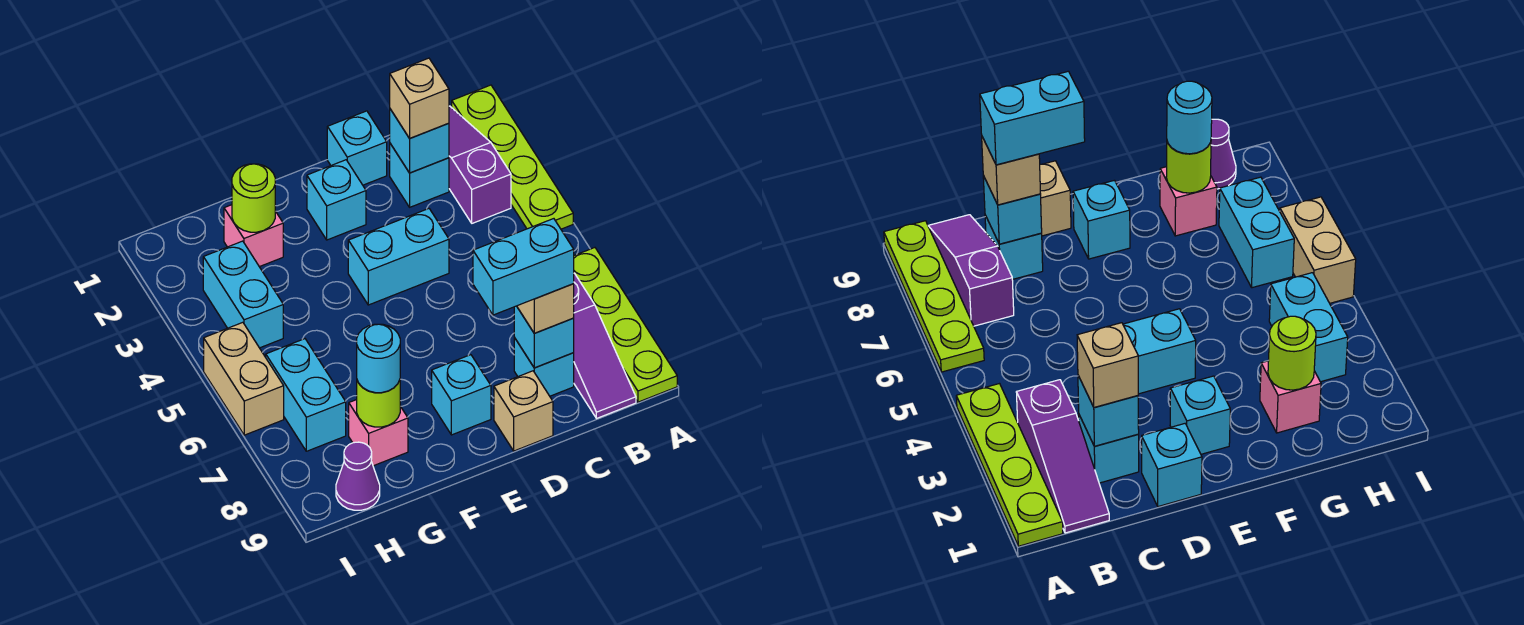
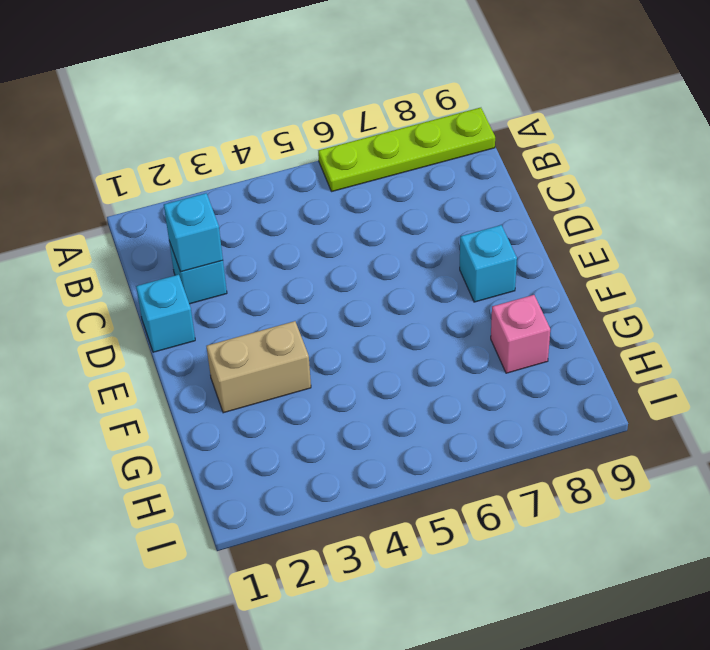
tan brick F2:F3 level 1 -> tan brick I5:I6 level 1
none -> lime plate A1:A4 level 1
none -> purple slope B1:B3 level 1 top 3
none -> purple slope B7:B9 level 1 top 7

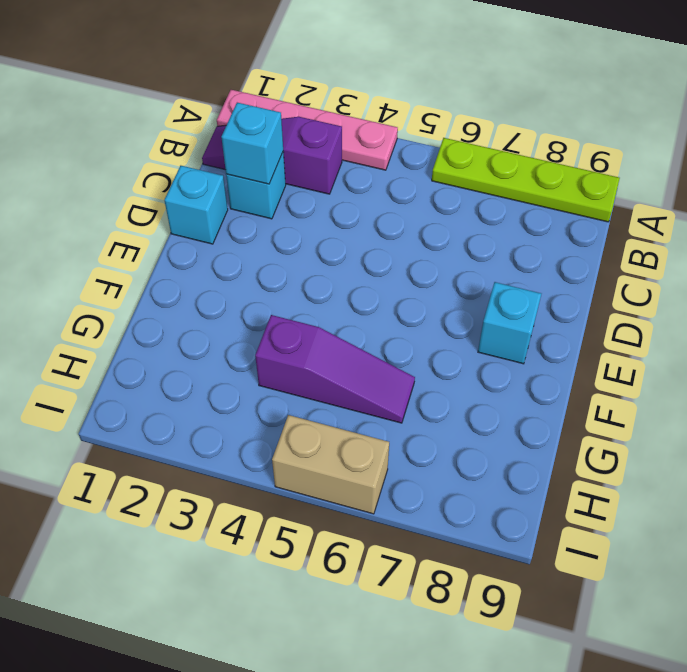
pink plate A1:A4 level 1 -> lime plate A1:A4 level 1
purple slope G4:G6 level 1 top 4 -> purple slope B7:B9 level 1 top 7
none -> cyan brick C8 level 1
none -> cyan brick D4:E4 level 1
none -> tan brick D9 level 1

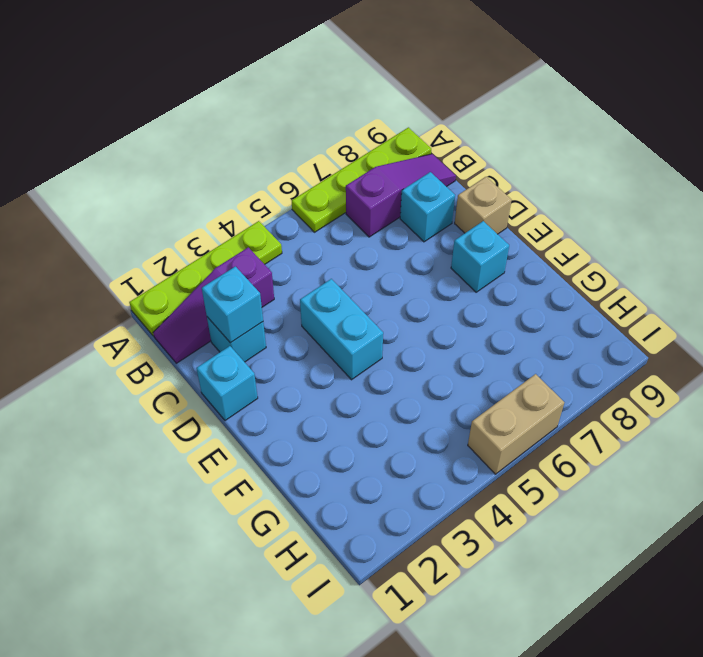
none -> cyan brick E2 level 1
none -> pink brick G2 level 1
none -> pink brick G8 level 1

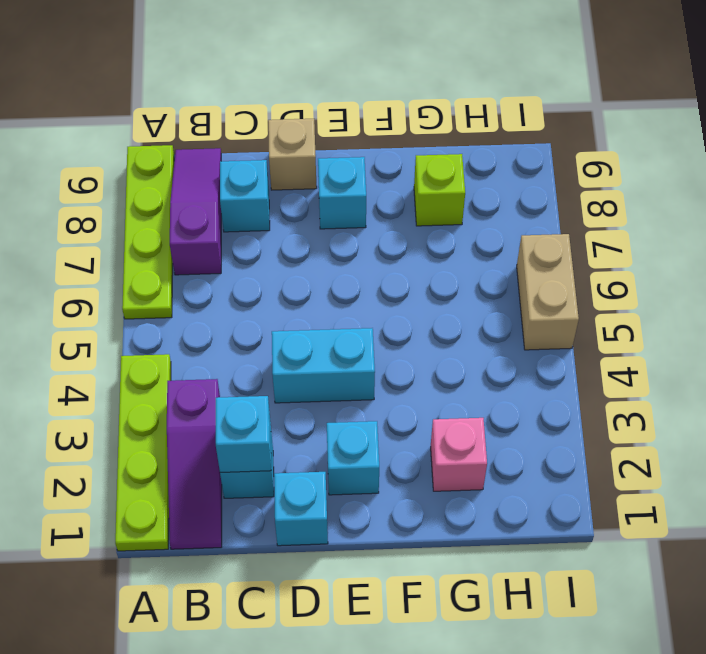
lime brick G8 level 1 -> pink brick G8 level 1
none -> cyan brick H3:H4 level 1
none -> cyan brick H6:H7 level 1
none -> purple cone H9 level 1

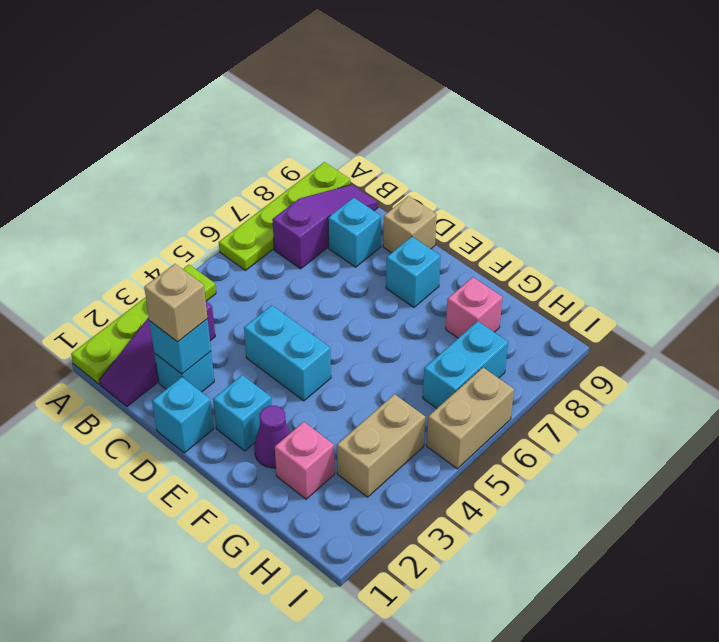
purple cone F2 level 1 -> purple cone H9 level 1
tan brick H3:H4 level 1 -> cyan brick H3:H4 level 1
none -> cyan brick C8 level 2
none -> lime round brick G2 level 2
none -> lime round brick G8 level 2

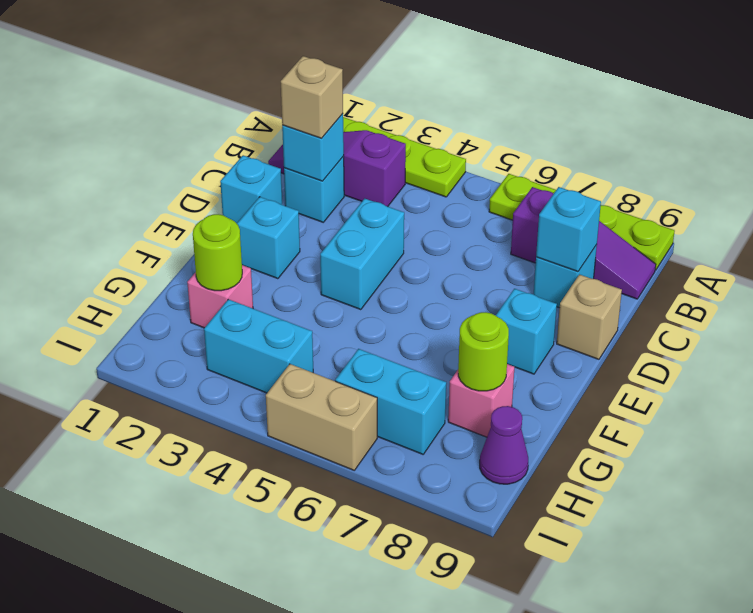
none -> tan brick C8 level 3
none -> cyan round brick G8 level 3
none -> cyan brick C8:D8 level 4

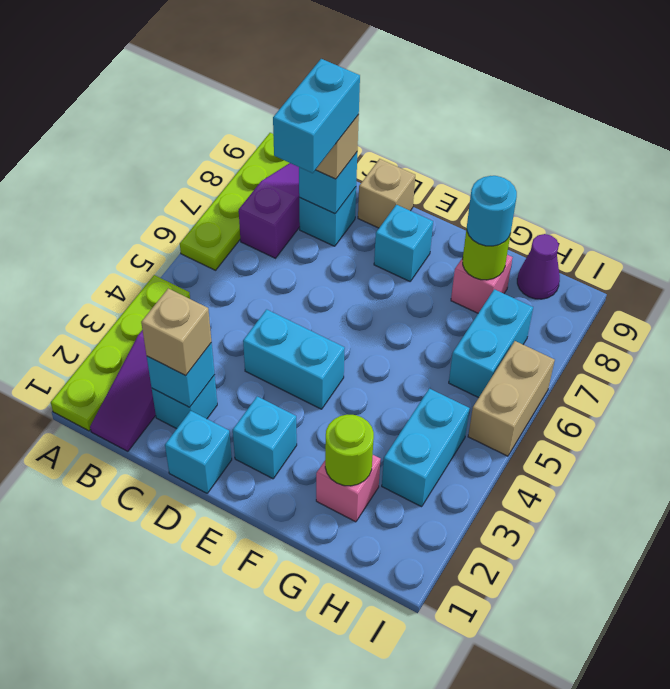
cyan brick C7:C8 level 4 -> cyan brick C8:D8 level 4

